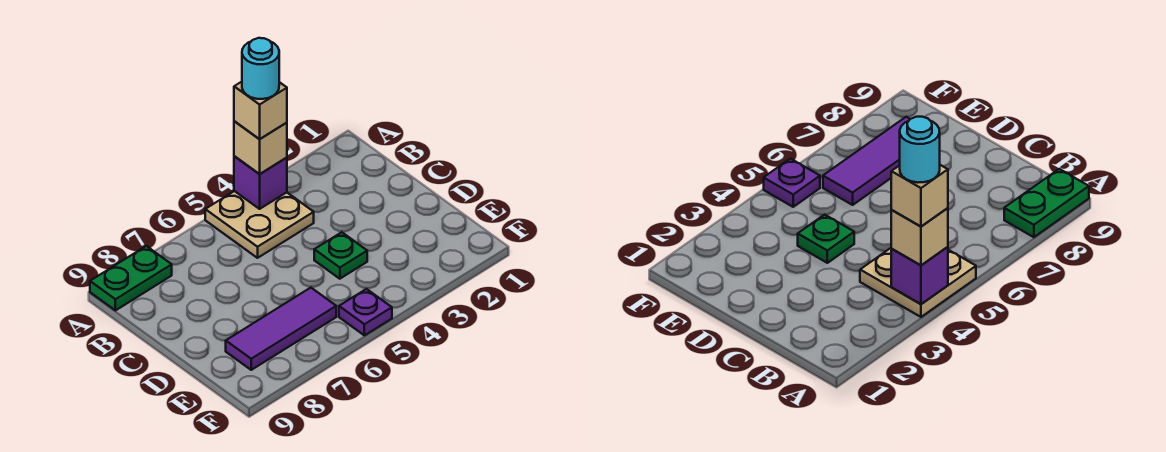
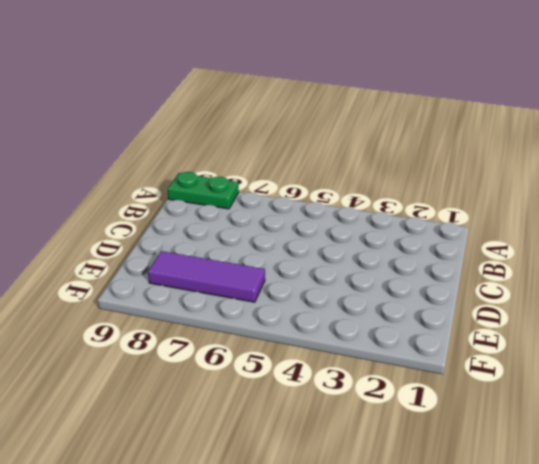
none -> tan plate A4:B5 level 1
none -> green plate D4 level 1

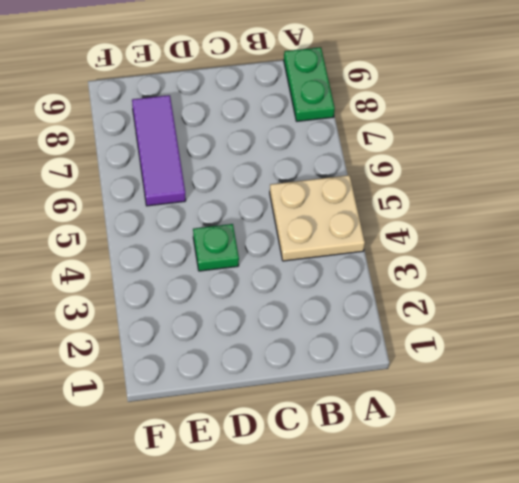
none -> purple plate F5 level 1
none -> purple brick A4 level 2

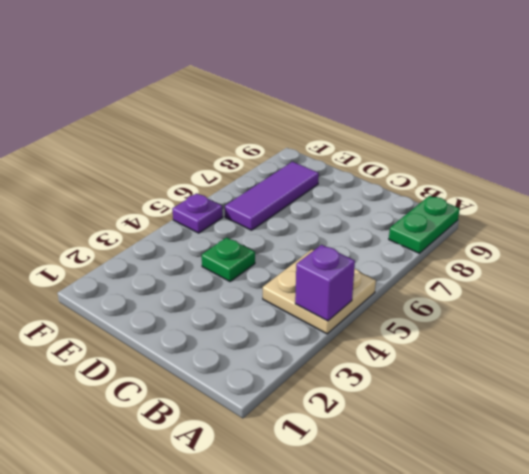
none -> tan brick A4 level 3
none -> tan brick A4 level 4

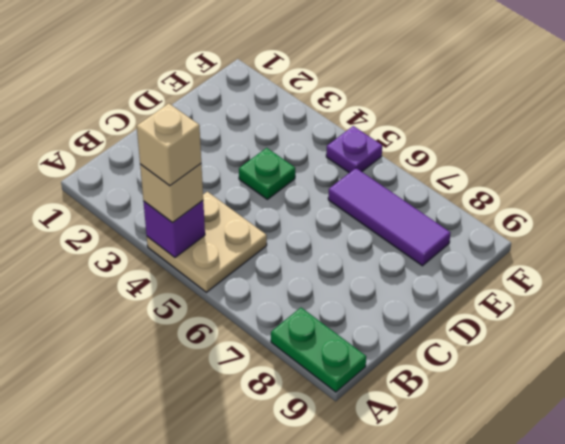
none -> cyan round brick A4 level 5

